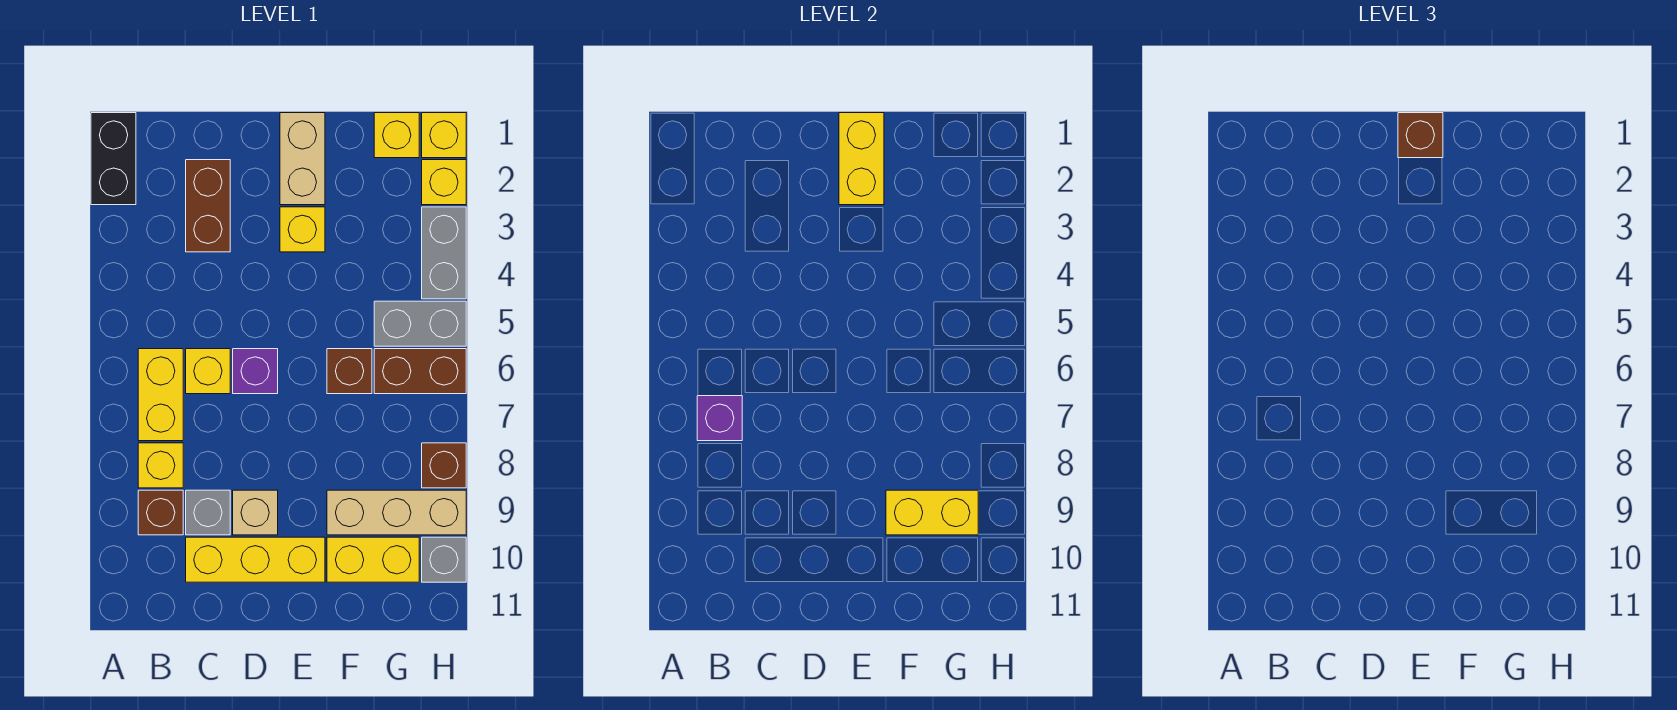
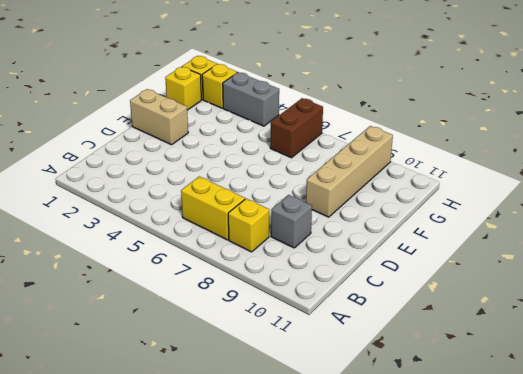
tan brick E9:H9 level 1 -> tan brick F9:H9 level 1
none -> black brick A1:A2 level 1
none -> brown brick B9 level 1
none -> brown brick C2:C3 level 1

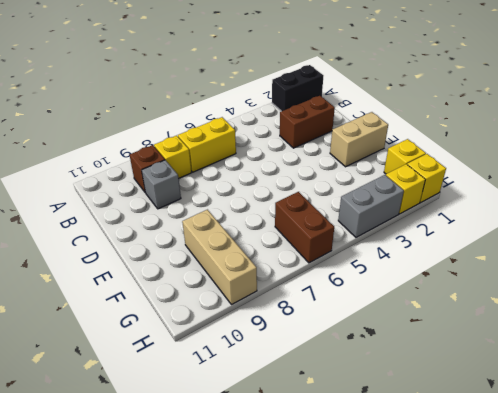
none -> yellow brick C6 level 1
none -> yellow brick C10:E10 level 1
none -> purple brick D6 level 1

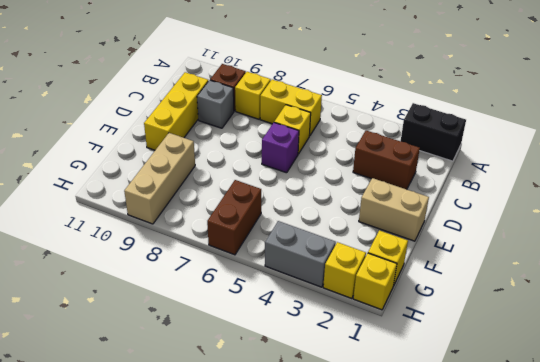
none -> tan brick D9 level 1
none -> yellow brick E3 level 1
none -> brown brick F6 level 1

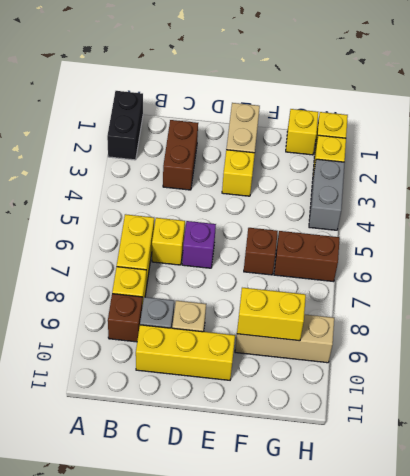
none -> yellow brick F10:G10 level 1
none -> grey brick G5:H5 level 1
none -> brown brick H8 level 1

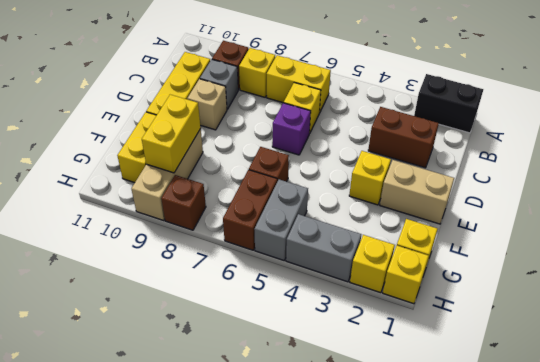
none -> grey brick H10 level 1
none -> purple brick B7 level 2
none -> yellow brick E1:E2 level 2

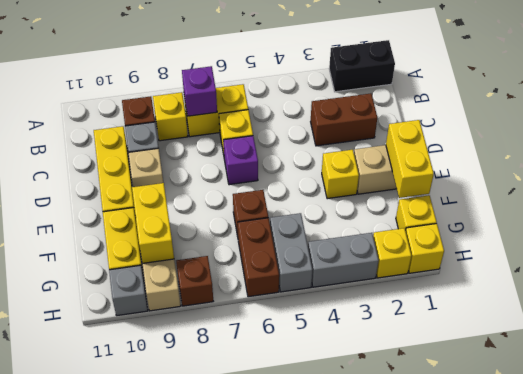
yellow brick E1:F1 level 2 -> yellow brick E1:E2 level 2
none -> brown brick E1 level 3

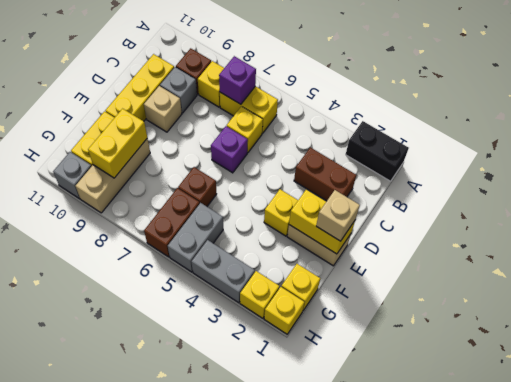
tan brick E1 level 3 -> brown brick E1 level 3
none -> brown brick H8 level 1

